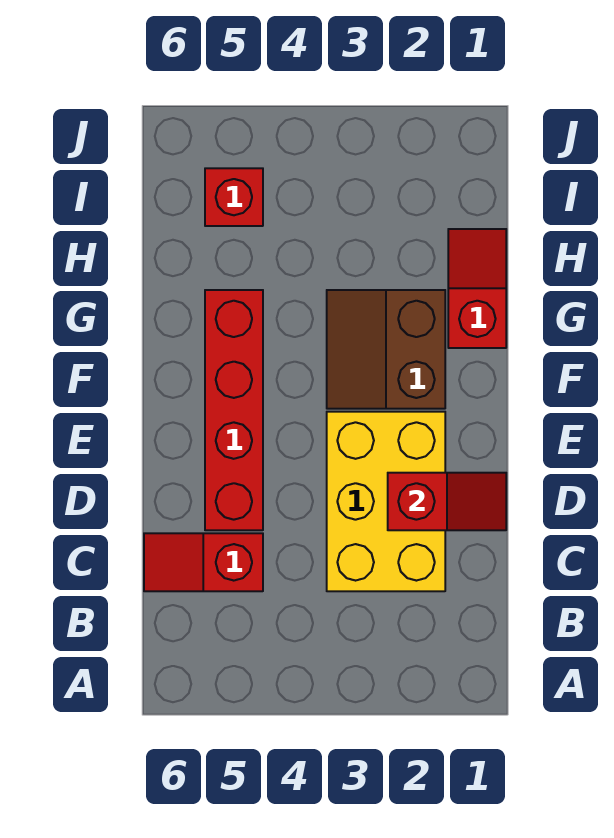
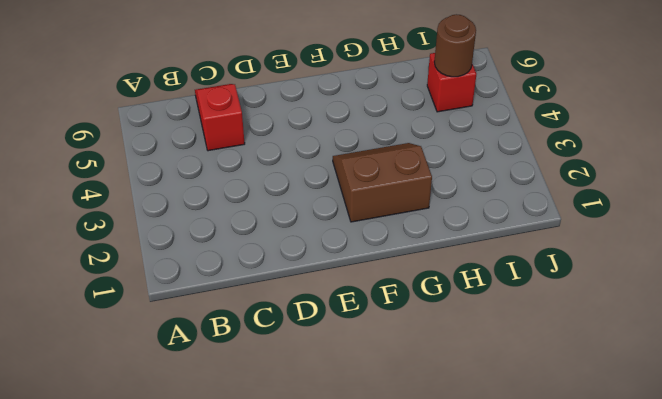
brown round brick I5 level 2 -> none
none -> yellow brick C2:E3 level 1
none -> red brick D5:G5 level 1

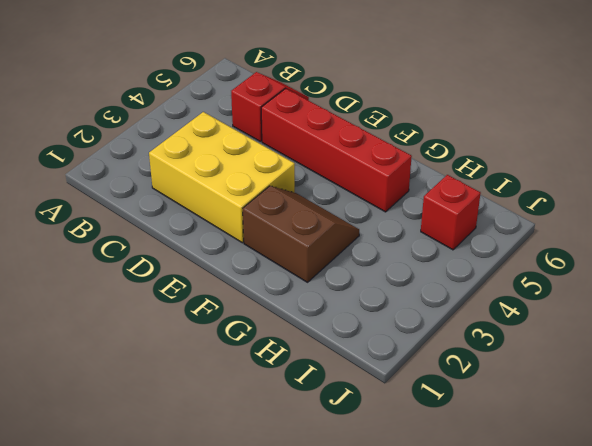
none -> red slope G1:H1 level 1 top G
none -> red slope D1:D2 level 2 top 2

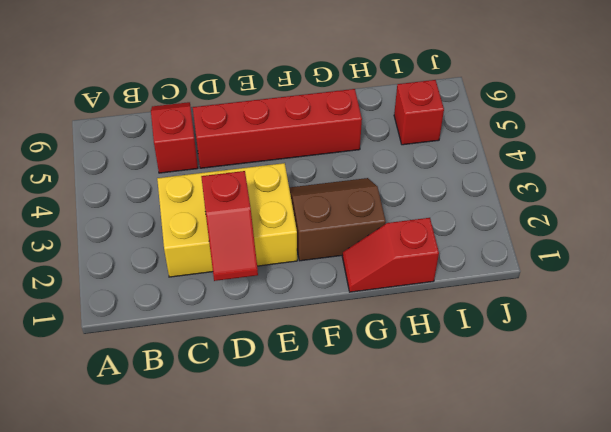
red slope G1:H1 level 1 top H -> red slope G1:H1 level 1 top G

